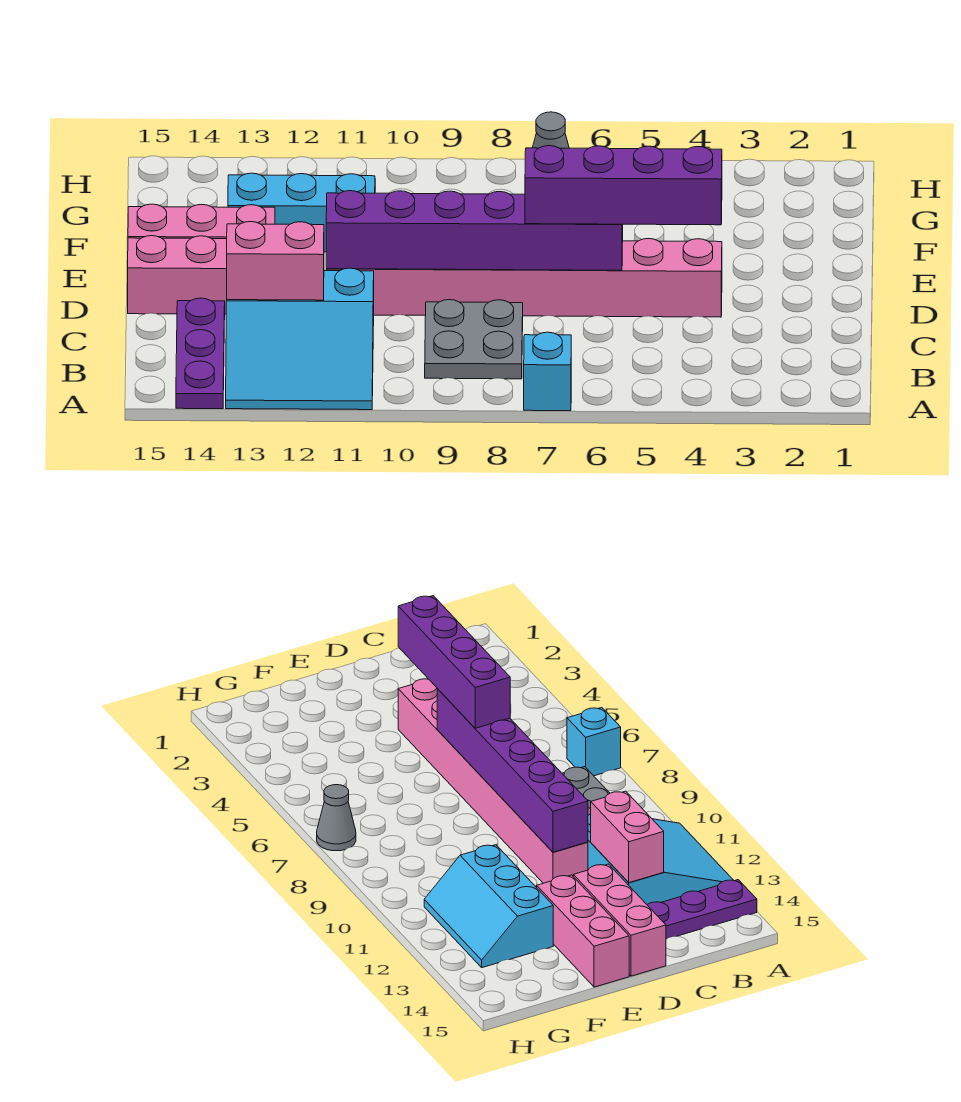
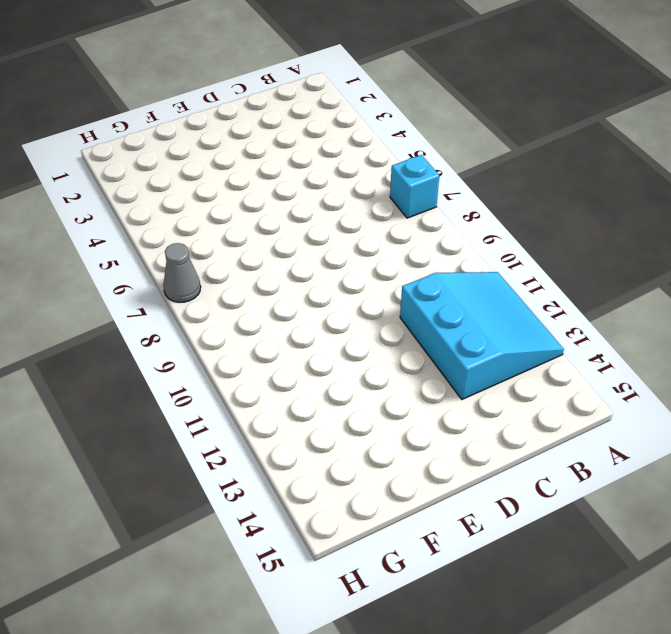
none -> purple plate A14:C14 level 1
none -> grey plate B8:C9 level 1
none -> pink brick D4:D11 level 1

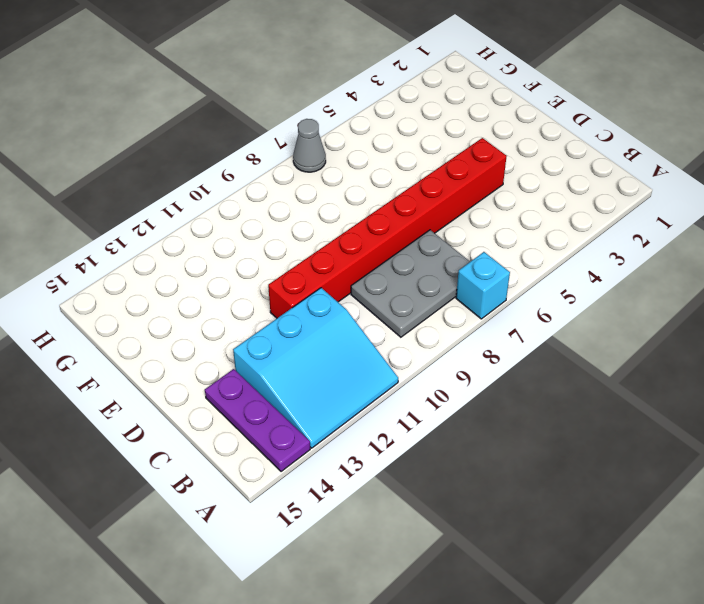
grey plate B7:C9 level 1 -> grey plate B8:C9 level 1
red brick D4:D11 level 1 -> pink brick D4:D11 level 1
none -> pink brick D13:D15 level 1
none -> pink brick E13:E15 level 1
none -> cyan slope F11:G13 level 1 top F

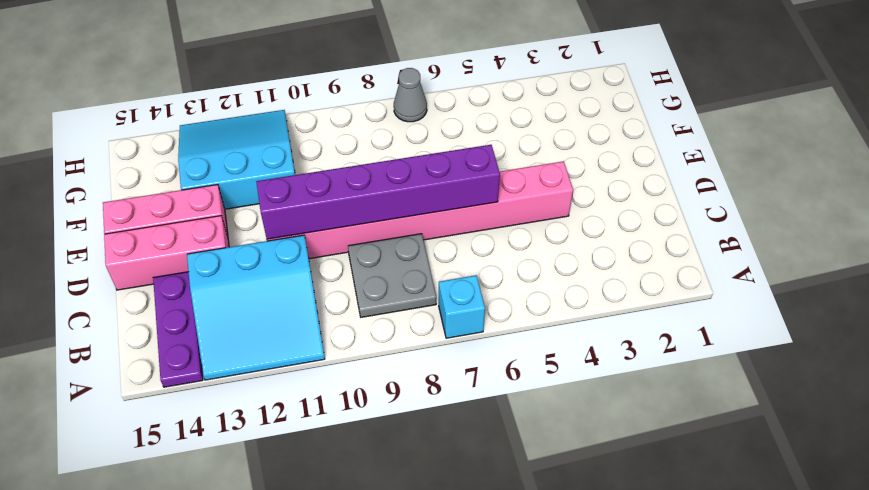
cyan slope F11:H13 level 1 top F -> cyan slope F11:G13 level 1 top F
none -> pink brick C12:C13 level 2
none -> purple brick D4:D7 level 3

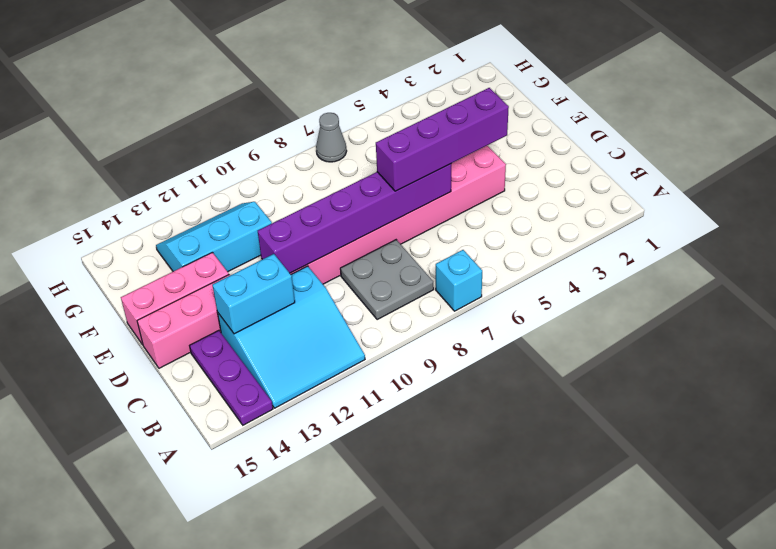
cyan brick C12:C13 level 2 -> pink brick C12:C13 level 2

